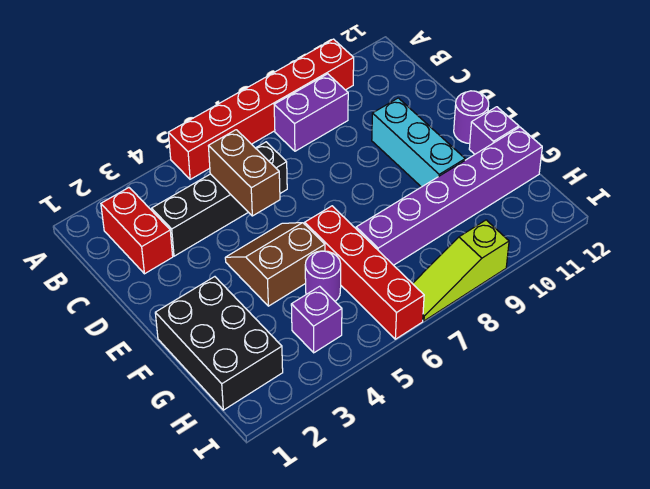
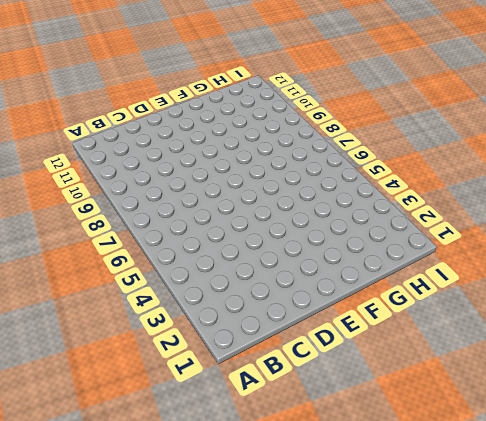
none -> red brick A5:A10 level 1
none -> red brick B2:C2 level 1
none -> purple brick B8:B9 level 1

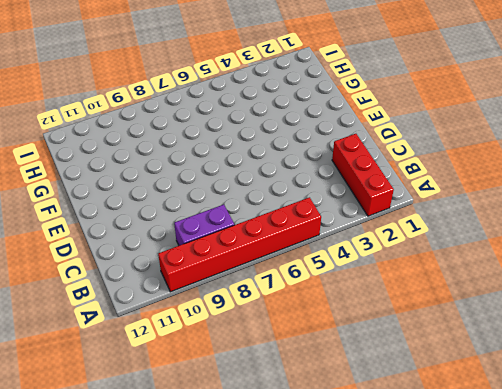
red brick A2:C2 level 1 -> red brick B2:C2 level 1
none -> black brick C3:C6 level 1
none -> cyan brick D10:F10 level 1
none -> brown slope E4:F5 level 1 top F

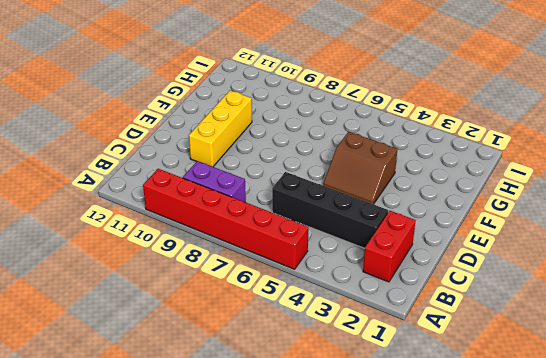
yellow brick D10:F10 level 1 -> cyan brick D10:F10 level 1
none -> purple round brick E12 level 1
none -> black brick F1:H2 level 1
none -> red brick F6:I6 level 1

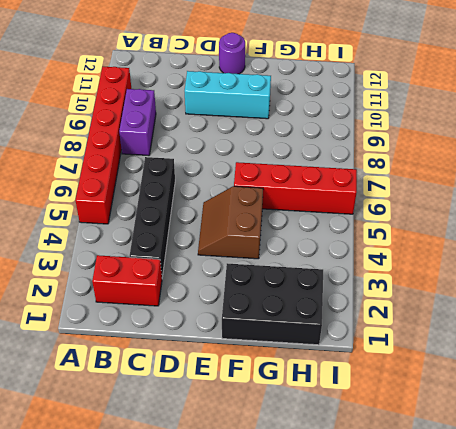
none -> purple brick F12 level 1
none -> purple round brick G5 level 1
none -> purple brick G7:G12 level 1

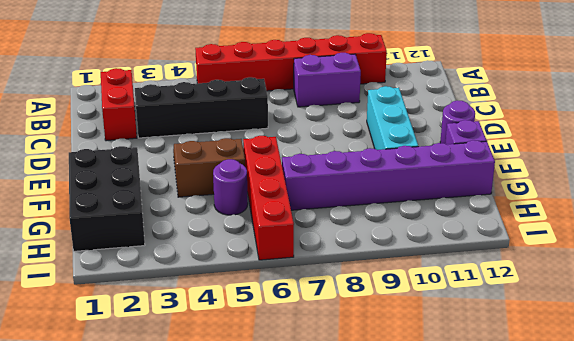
none -> purple brick H4 level 1
none -> lime slope I7:I9 level 1 top 9
none -> brown brick C5:D5 level 2

